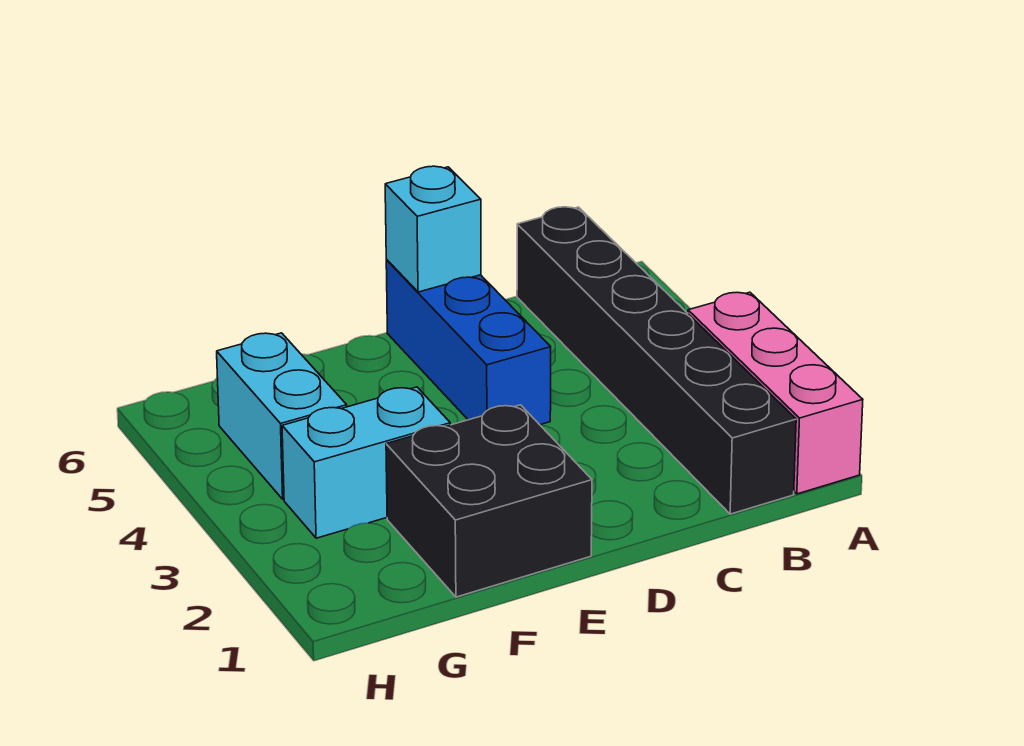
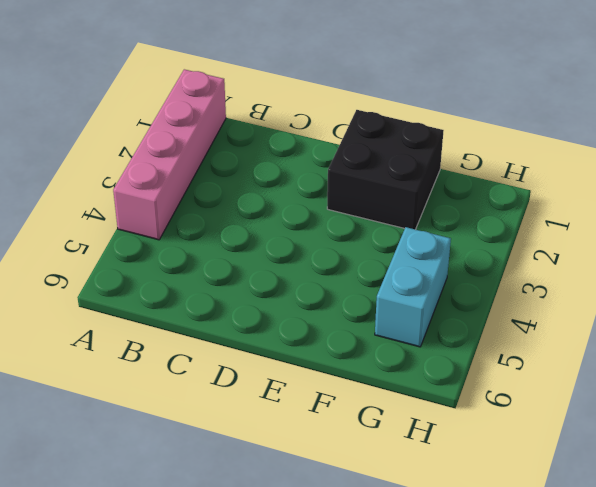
pink brick A1:A4 level 1 -> pink brick A1:A3 level 1
none -> black brick B1:B6 level 1
none -> blue brick D4:D6 level 1

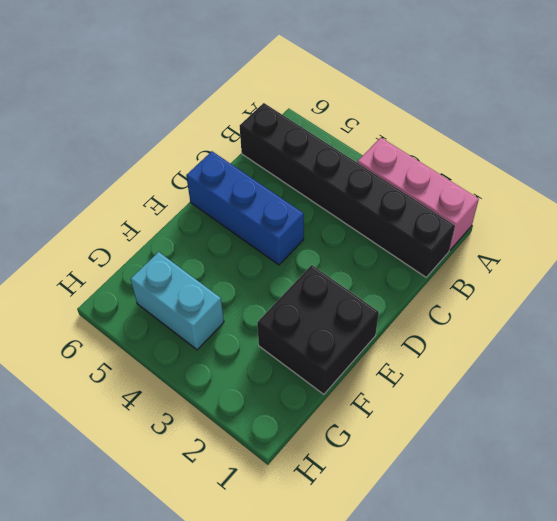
none -> cyan brick F3:G3 level 1
none -> cyan brick D6 level 2

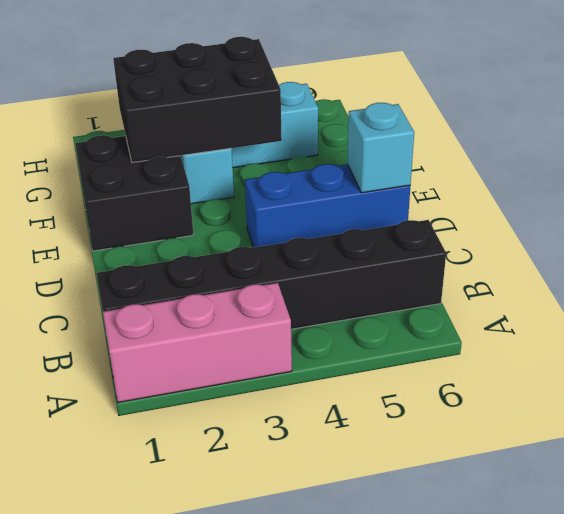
black brick F2:G4 level 2 -> none

